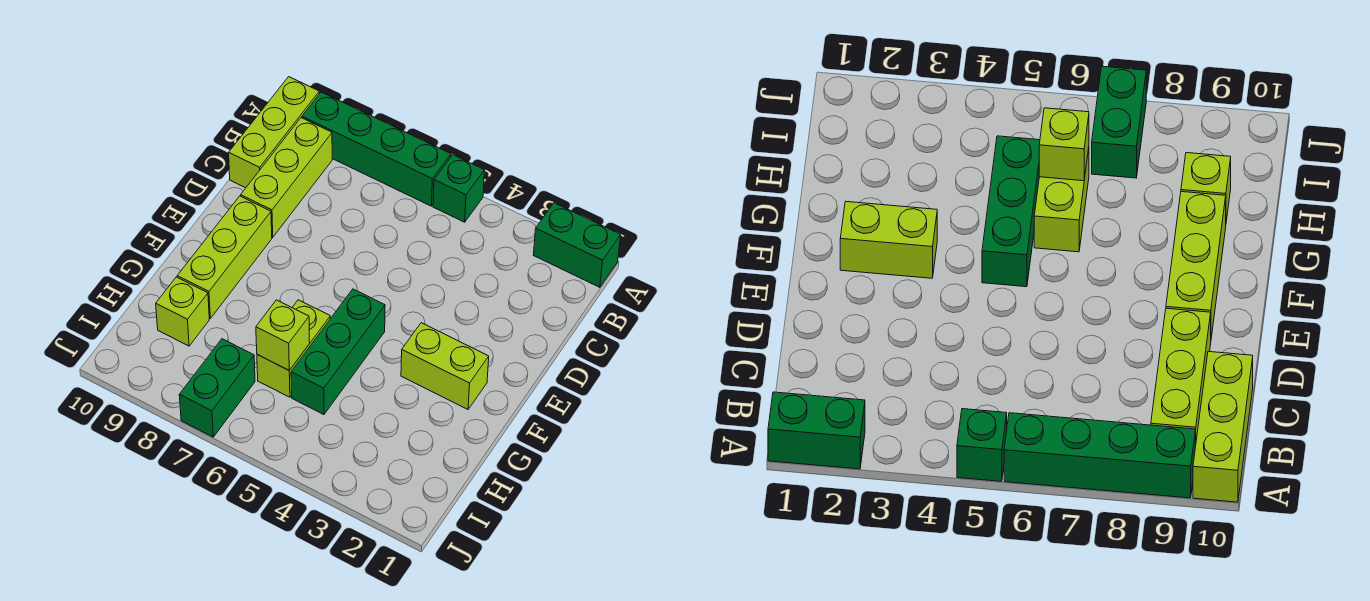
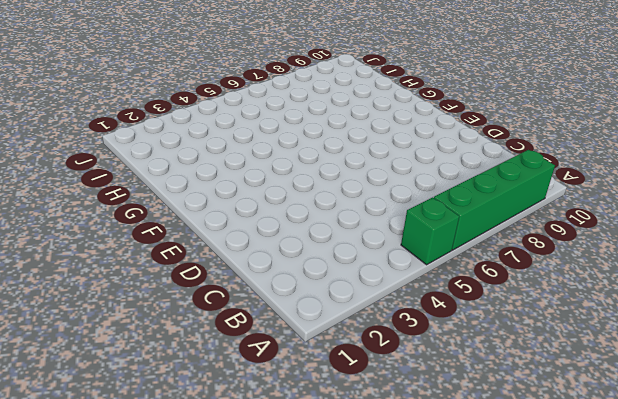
none -> green brick A1:A2 level 1
none -> lime brick A10:C10 level 1
none -> lime brick B9:D9 level 1

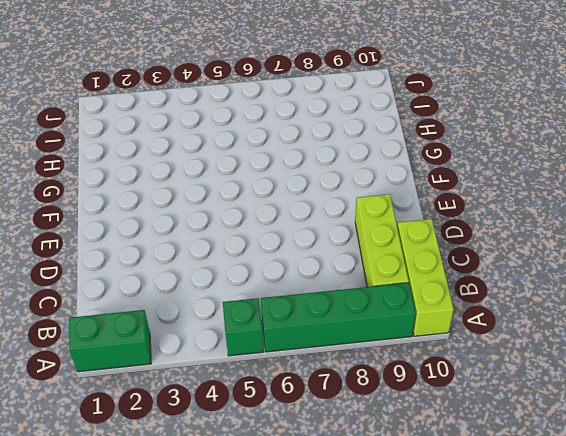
none -> lime brick E9:G9 level 1
none -> lime brick F2:F3 level 1
none -> green brick F5:H5 level 1

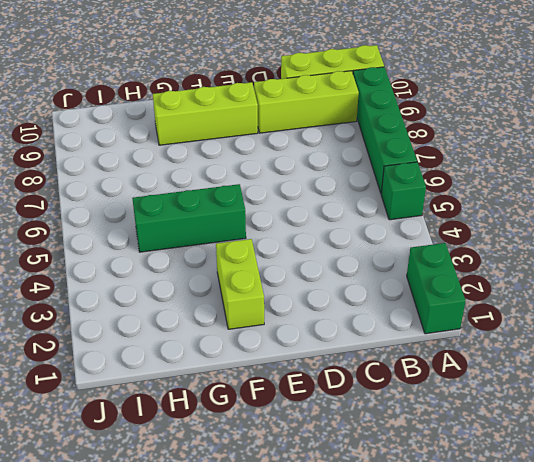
none -> lime brick G6:H6 level 1
none -> lime brick H9 level 1
none -> green brick I7:J7 level 1

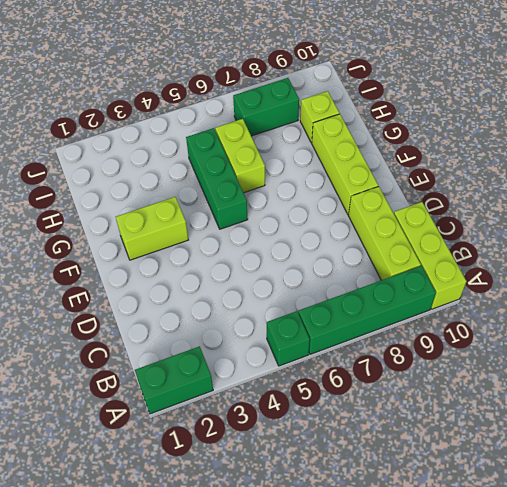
green brick I7:I8 level 1 -> green brick I7:J7 level 1
none -> lime brick H6 level 2

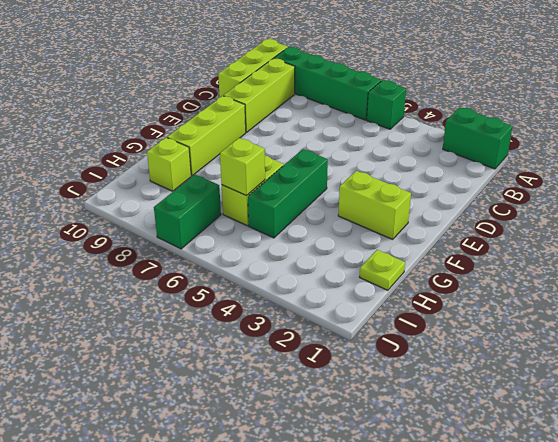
lime plate H1 level 1 -> none

